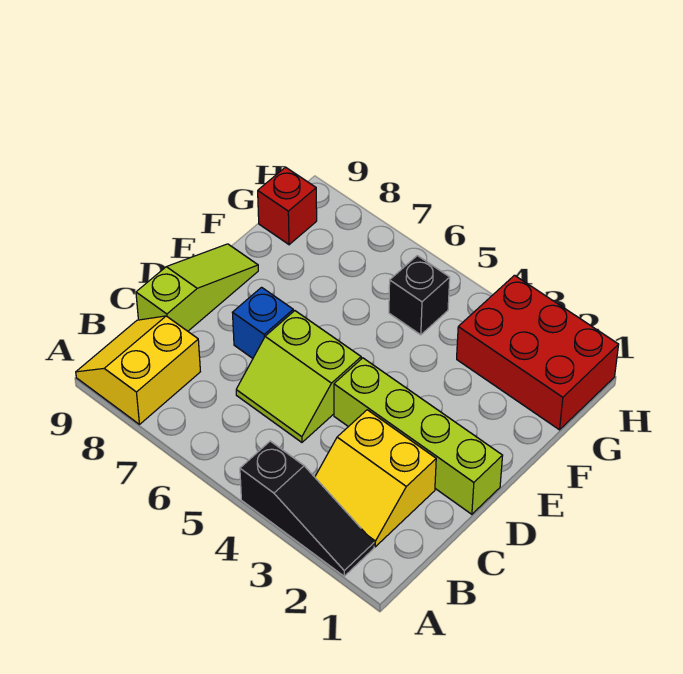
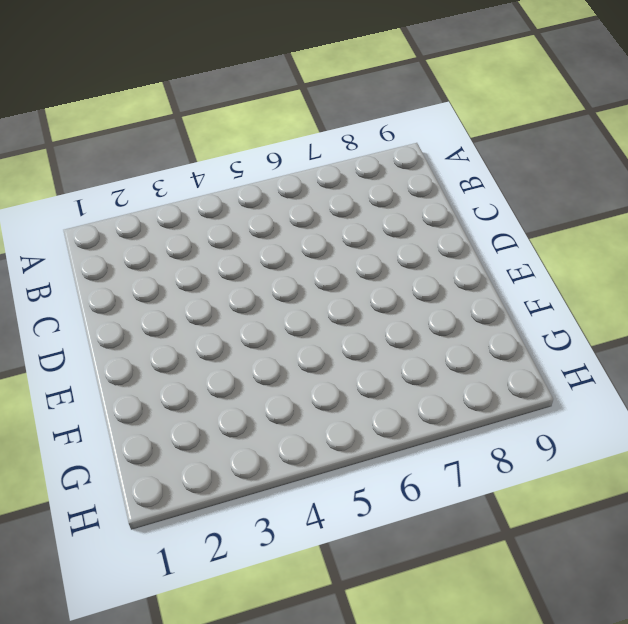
none -> black slope A2:A4 level 1 top 4
none -> yellow slope A8:B9 level 1 top 8

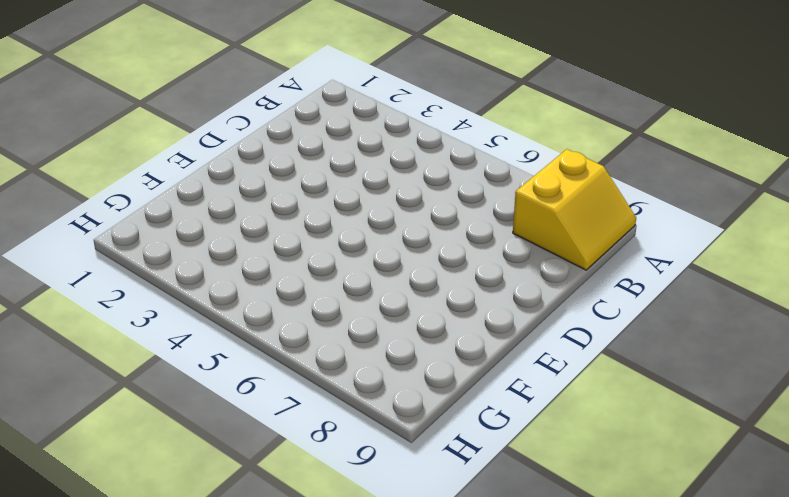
none -> black slope A2:A4 level 1 top 4
none -> yellow slope B2:C3 level 1 top C

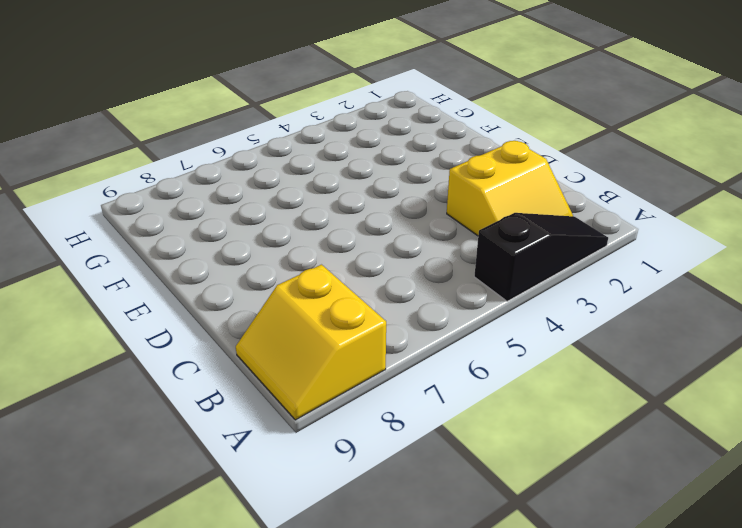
none -> lime slope C5:D6 level 1 top D
none -> lime slope C9:E9 level 1 top C

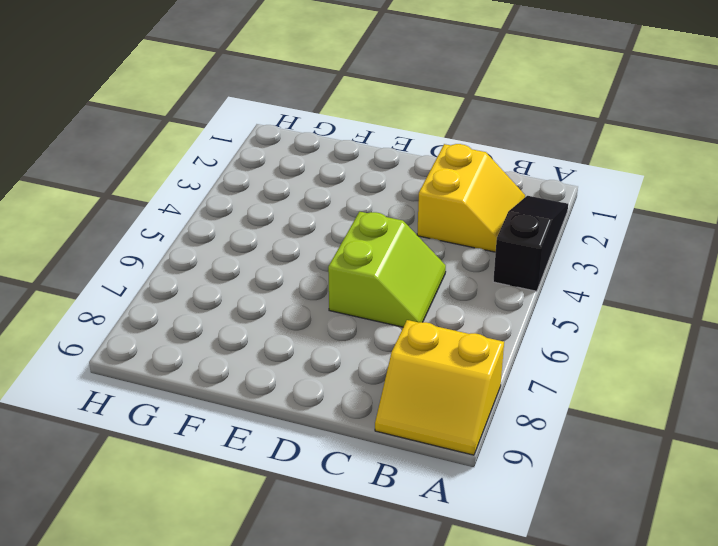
none -> lime slope C9:E9 level 1 top C
none -> lime brick D1:D4 level 1

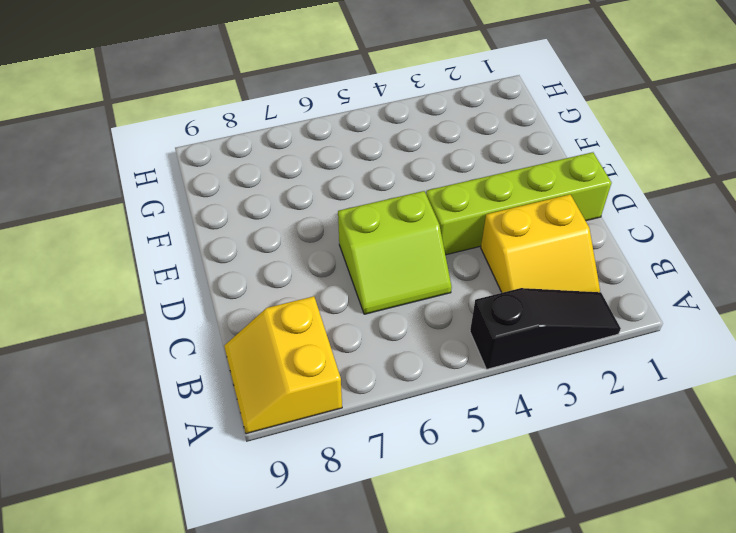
none -> lime slope C9:E9 level 1 top C
none -> blue brick D7 level 1

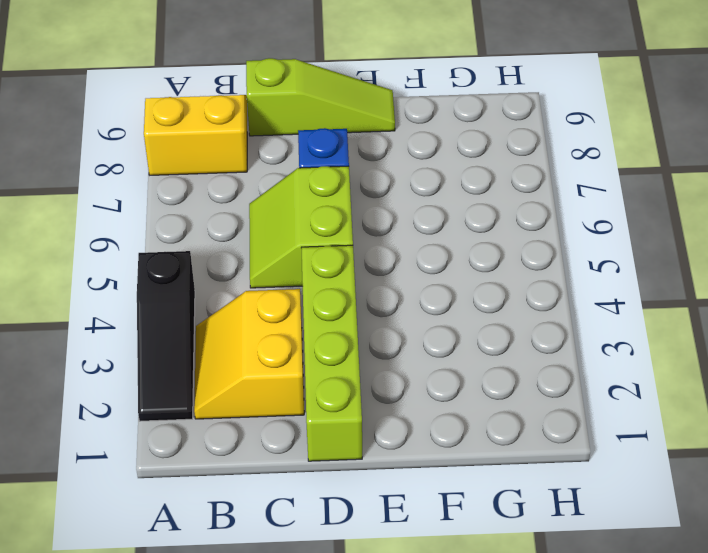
none -> red brick G1:H3 level 1
none -> black brick G5 level 1

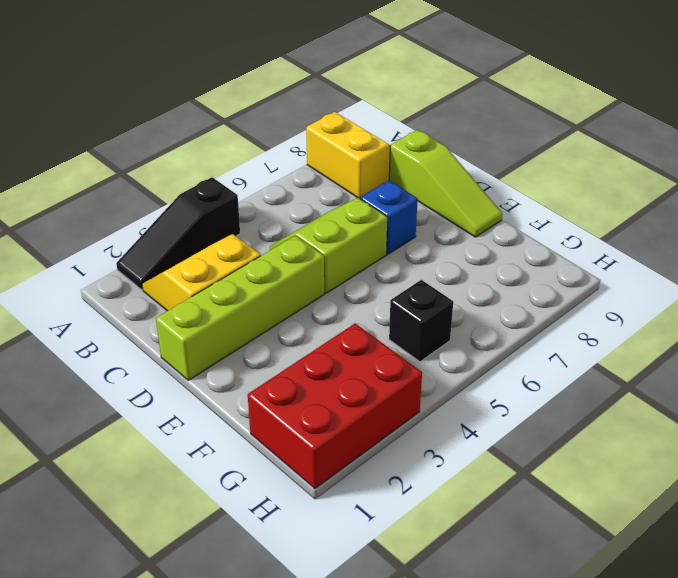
none -> red brick G9 level 1

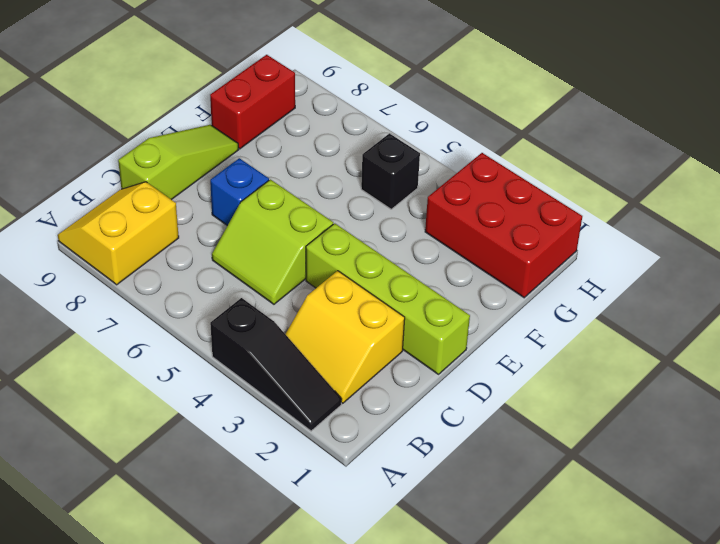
red brick F9:G9 level 1 -> red brick G9 level 1

